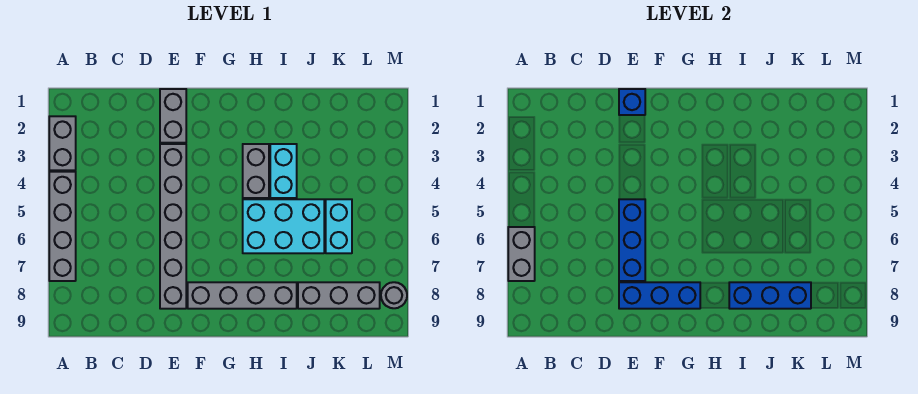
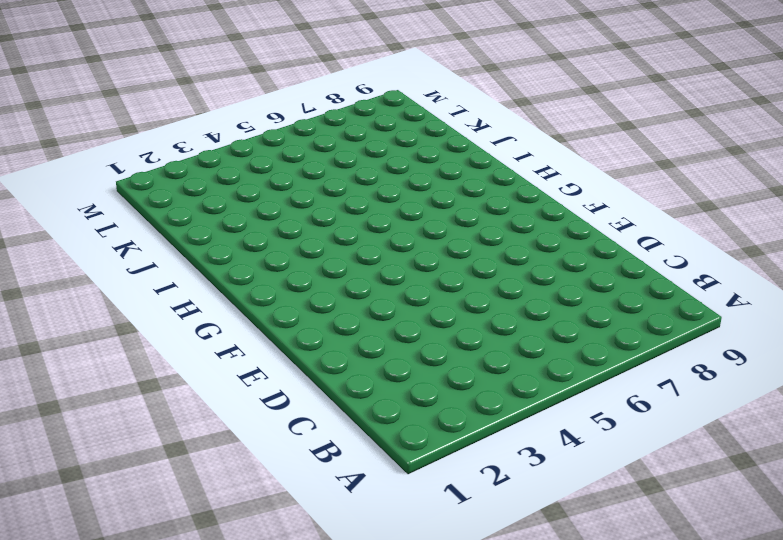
none -> grey brick A2:A3 level 1
none -> grey brick A4:A7 level 1
none -> grey brick E1:E2 level 1

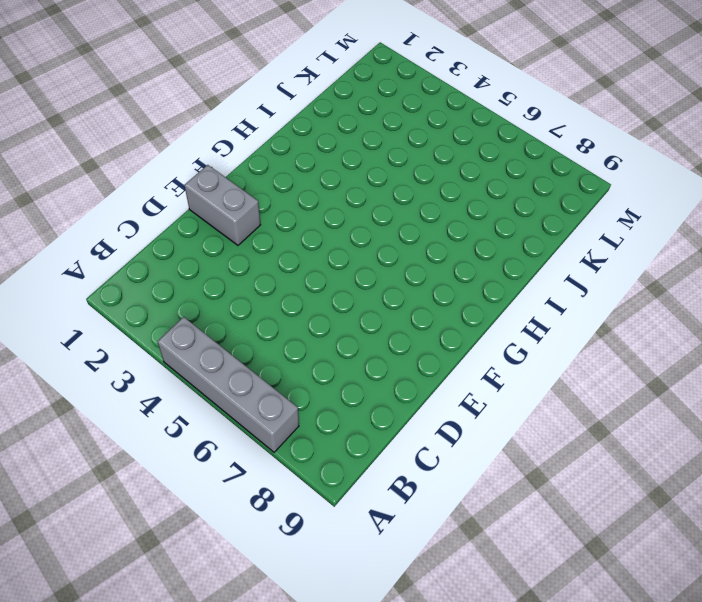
none -> grey brick A2:A3 level 1
none -> grey brick E3:E8 level 1
none -> grey brick F8:I8 level 1

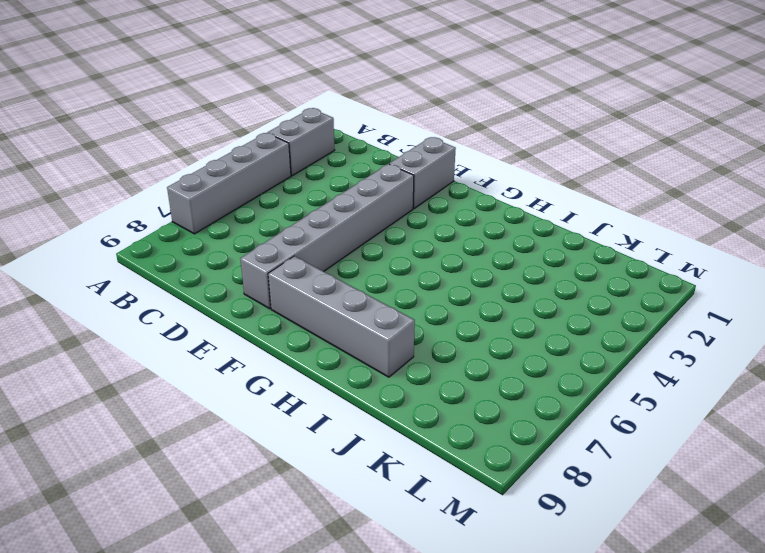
none -> grey brick H3:H4 level 1
none -> cyan brick H5:J6 level 1
none -> cyan brick I3:I4 level 1

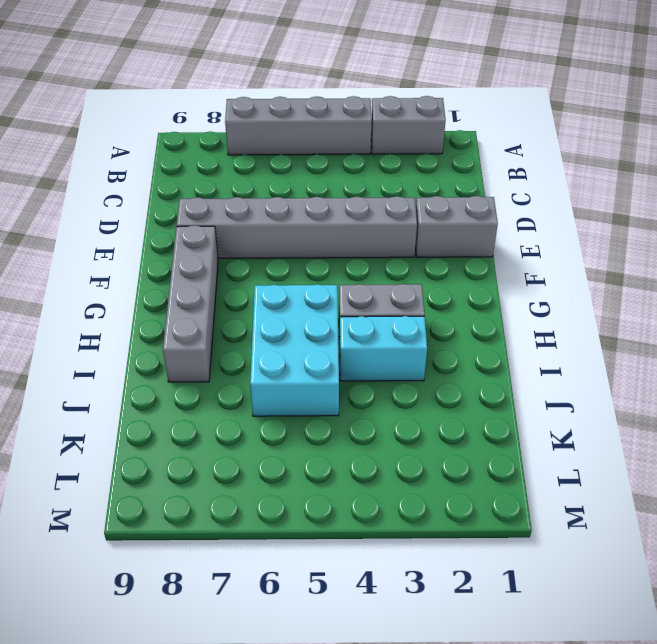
none -> grey brick J8:L8 level 1
none -> cyan brick K5:K6 level 1
none -> grey round brick M8 level 1

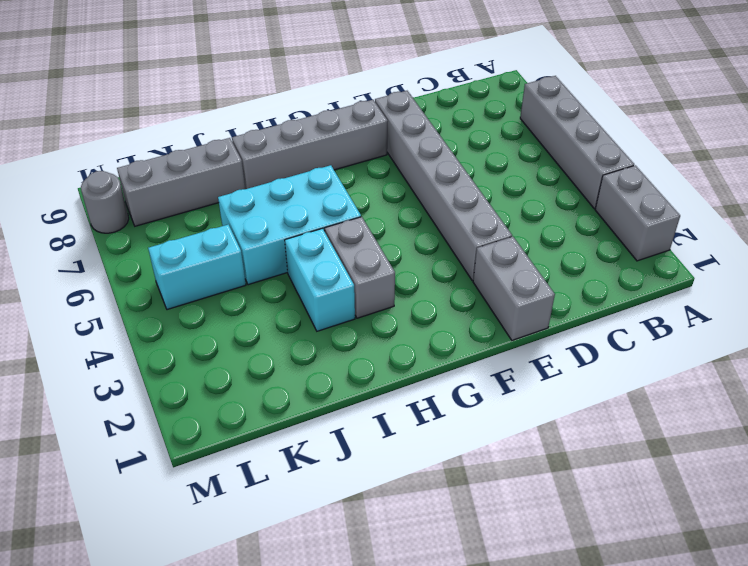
cyan brick K5:L5 level 1 -> cyan brick K5:K6 level 1
none -> grey brick A6:A7 level 2
none -> blue brick E1 level 2
none -> blue brick E5:E7 level 2

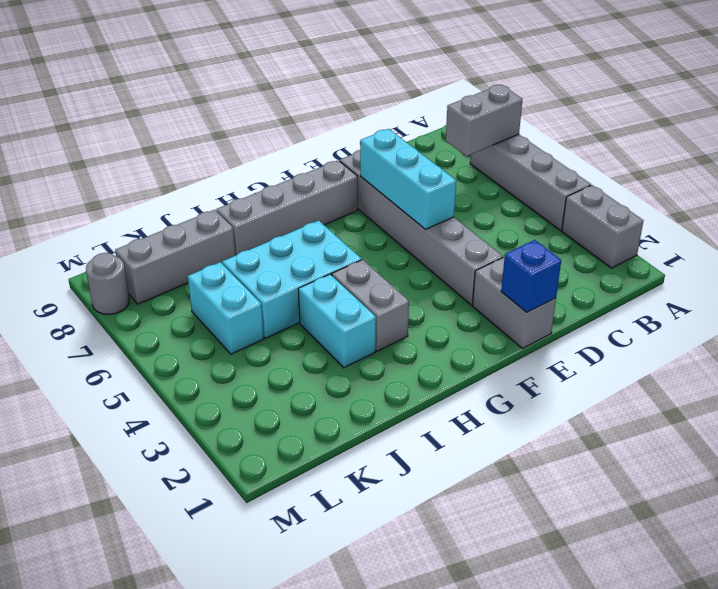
grey brick A7:B7 level 2 -> grey brick A6:A7 level 2
cyan brick E5:E7 level 2 -> blue brick E5:E7 level 2
none -> blue brick E8:G8 level 2
none -> blue brick I8:K8 level 2

